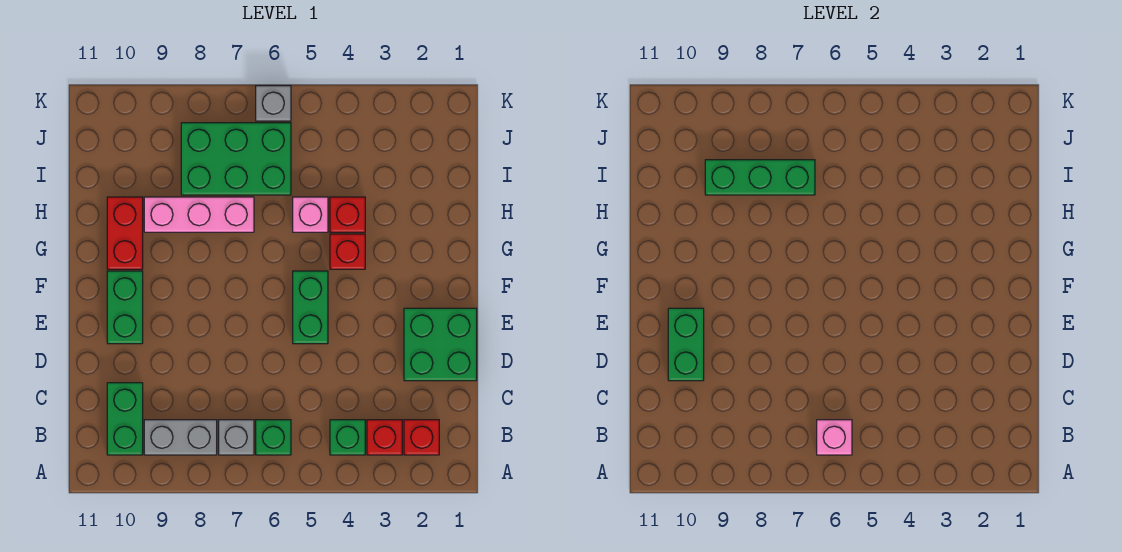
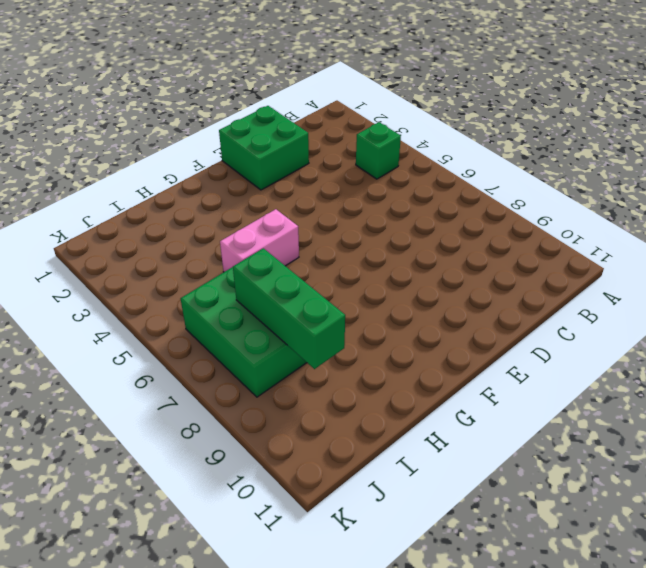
pink brick G5:H5 level 1 -> pink brick H5 level 1
none -> red brick B2 level 1
none -> red brick B3 level 1
none -> green brick B6 level 1

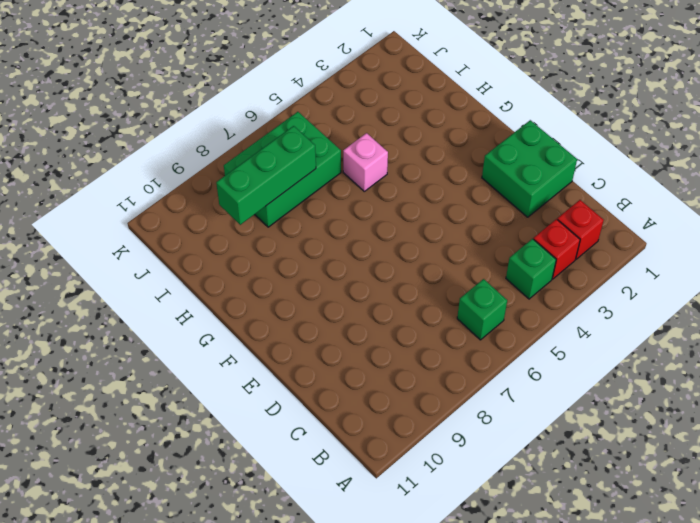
none -> grey brick B7 level 1
none -> grey brick B8:B9 level 1
none -> green brick B10:C10 level 1

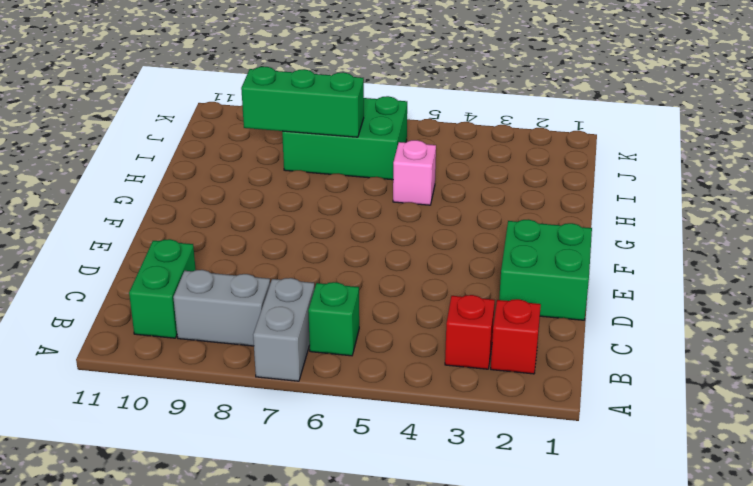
grey brick A7:B7 level 1 -> grey brick B7 level 1
none -> green brick B4 level 1
none -> green brick E5:F5 level 1
none -> green brick E10:F10 level 1

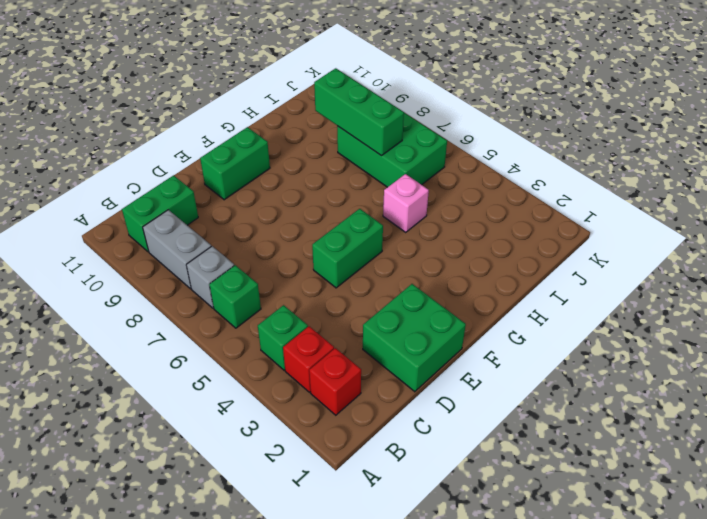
none -> red brick G4 level 1
none -> red brick G10:H10 level 1
none -> red brick H4 level 1

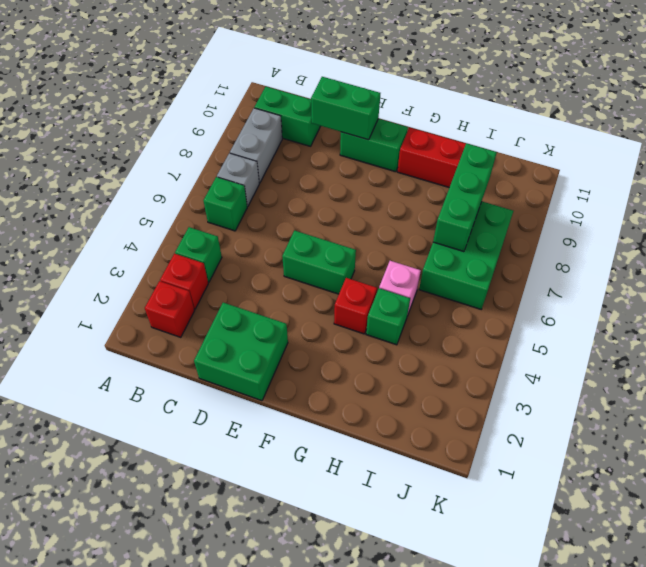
green brick H4 level 1 -> red brick H4 level 1
none -> pink brick H7:H9 level 1
none -> grey brick K6 level 1
none -> pink brick B6 level 2

